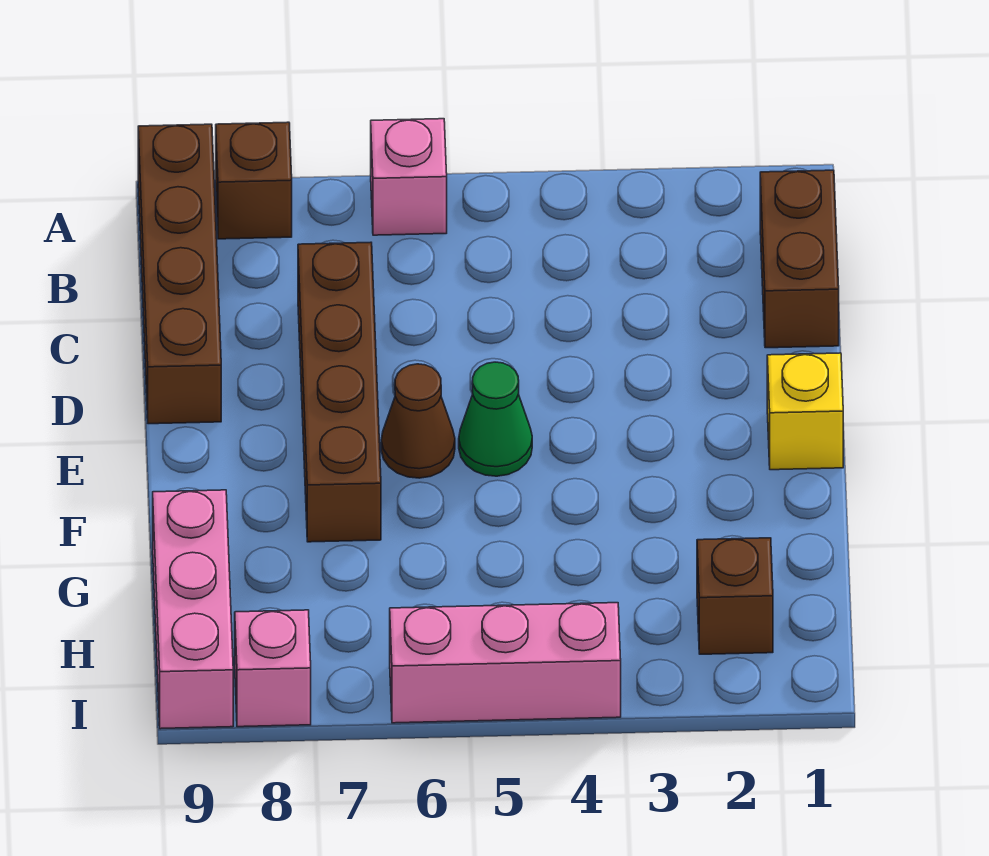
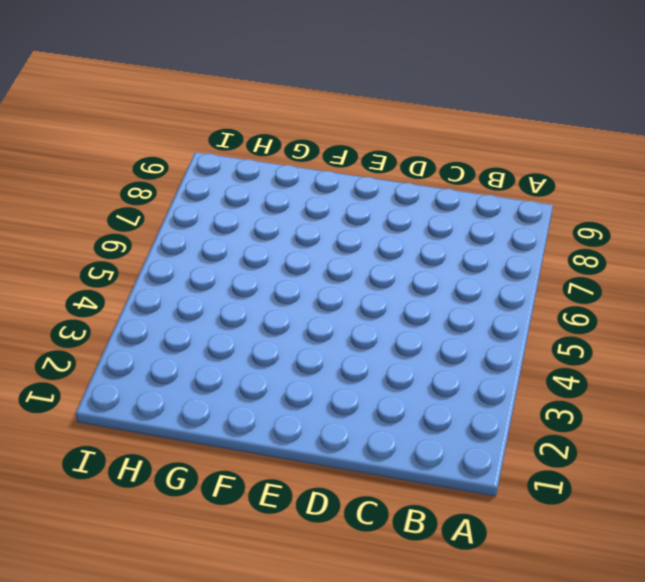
none -> pink brick A6 level 1
none -> brown brick A8 level 1
none -> brown brick A9:D9 level 1

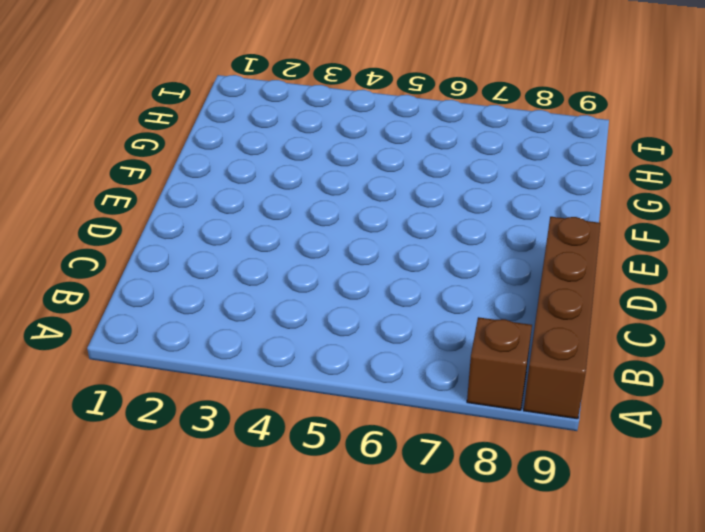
none -> pink brick A6 level 1
none -> brown brick B1:C1 level 1
none -> brown brick C7:F7 level 1

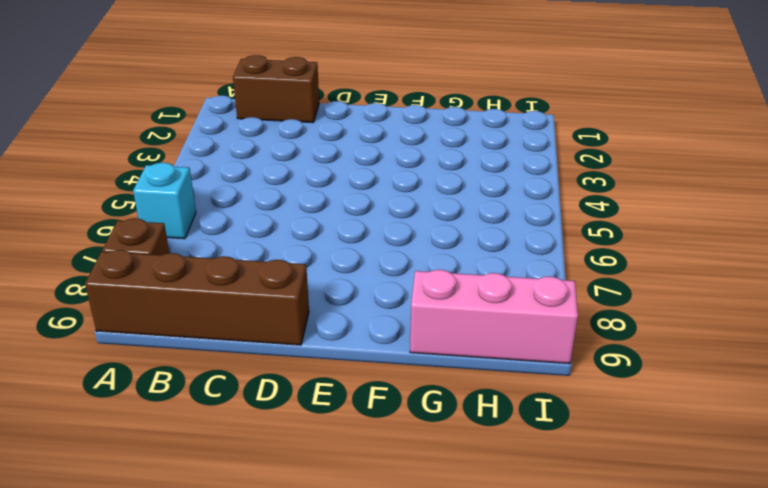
cyan brick A6 level 1 -> pink brick A6 level 1
none -> brown brick C7:F7 level 1
none -> yellow brick E1 level 1
none -> green cone E5 level 1

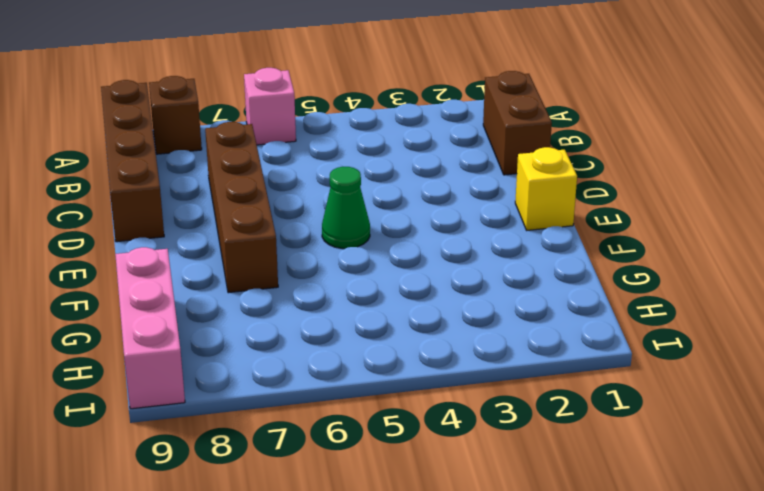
none -> brown cone E6 level 1
none -> brown brick H2 level 1
none -> pink brick I4:I6 level 1

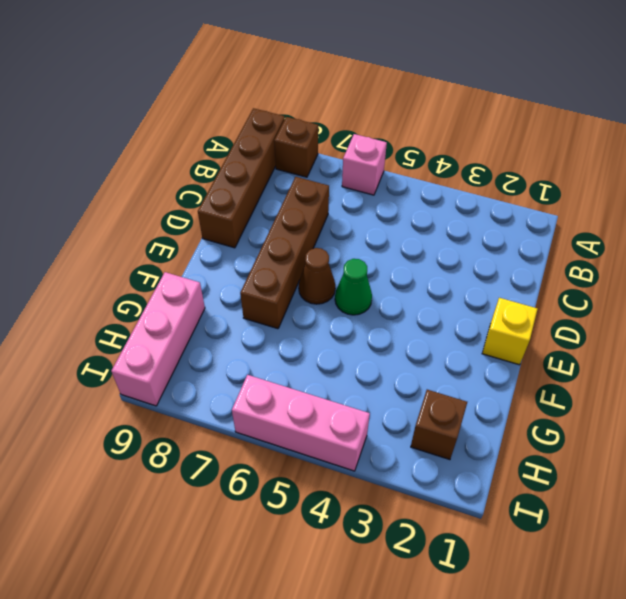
none -> brown brick B1:C1 level 1
none -> pink brick I8 level 1

